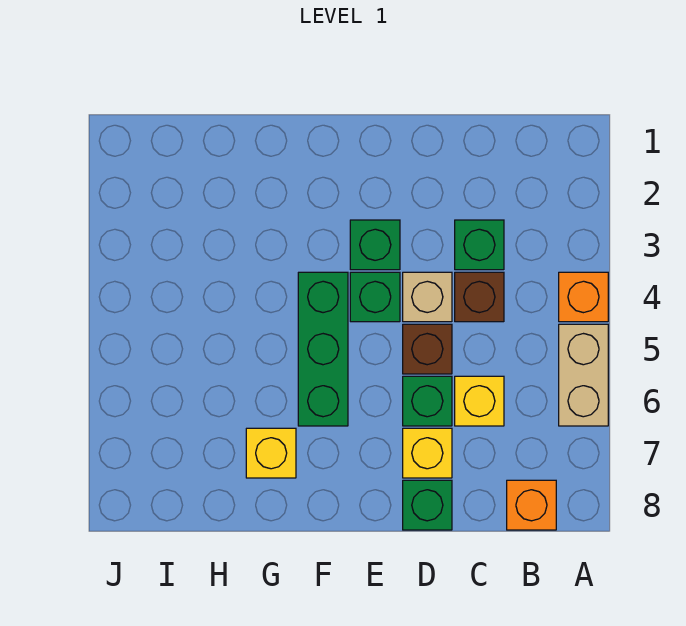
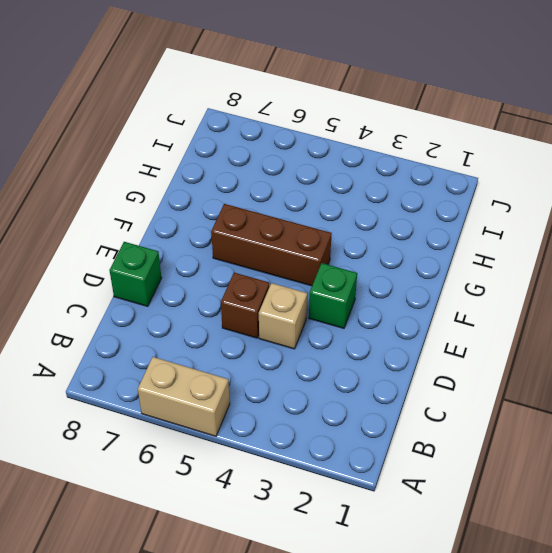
brown brick F4:F6 level 1 -> green brick F4:F6 level 1
none -> orange brick A4 level 1
none -> orange brick B8 level 1
none -> green brick C3 level 1

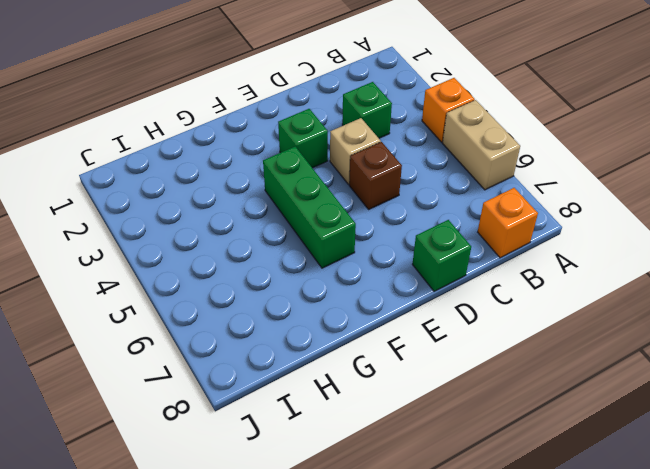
none -> brown brick C4 level 1
none -> yellow brick C6 level 1
none -> green brick D6 level 1

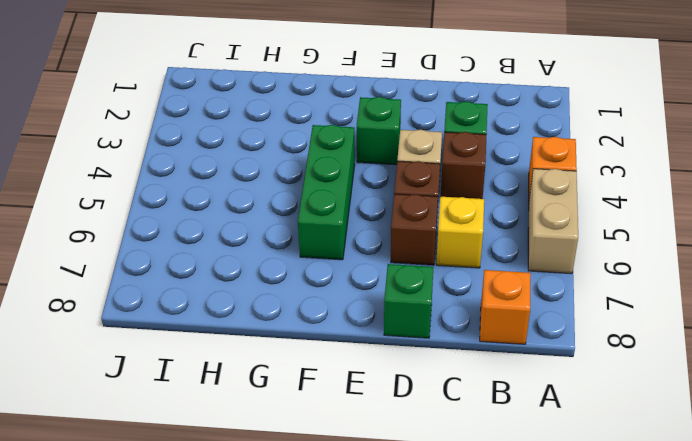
brown brick D6 level 1 -> green brick D6 level 1
none -> yellow brick D7 level 1
none -> green brick E4 level 1
none -> yellow brick G7 level 1

